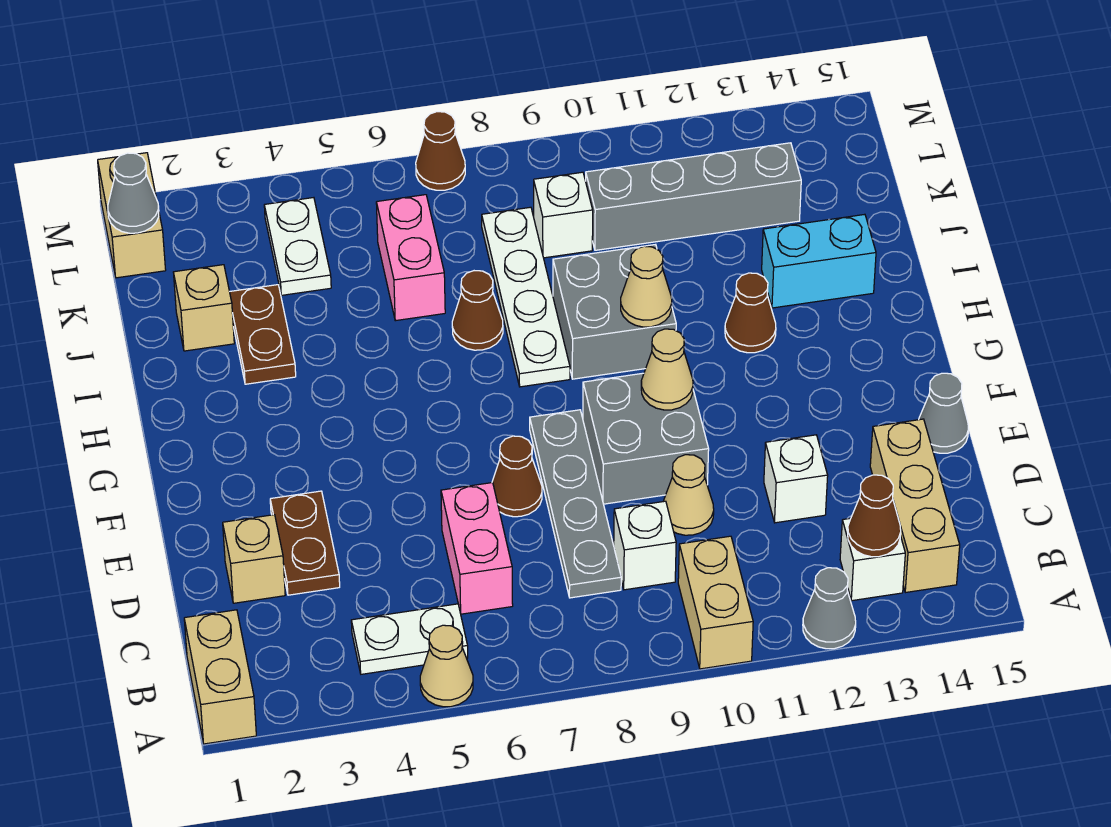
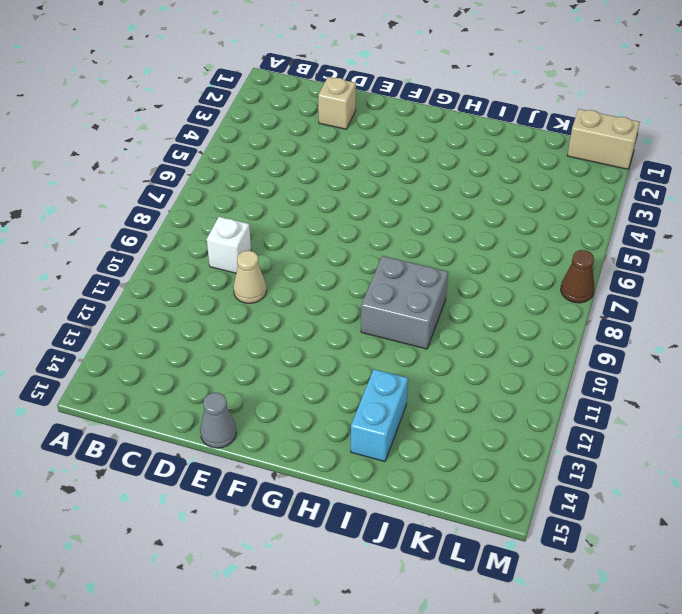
none -> tan brick A1:B1 level 1
none -> tan cone A5 level 1
none -> tan brick A10:B10 level 1
none -> grey cone A12 level 1

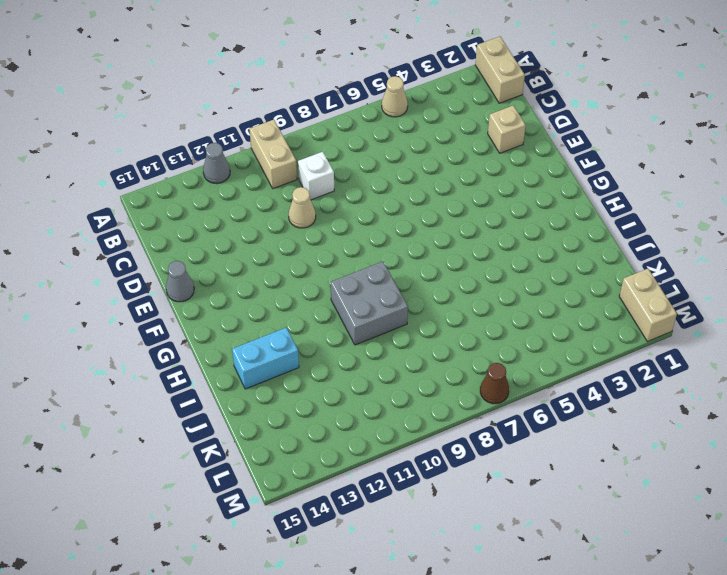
none -> white plate B4:B5 level 1
none -> white brick B13 level 1
none -> tan brick B14:D14 level 1
none -> pink brick C6:D6 level 1

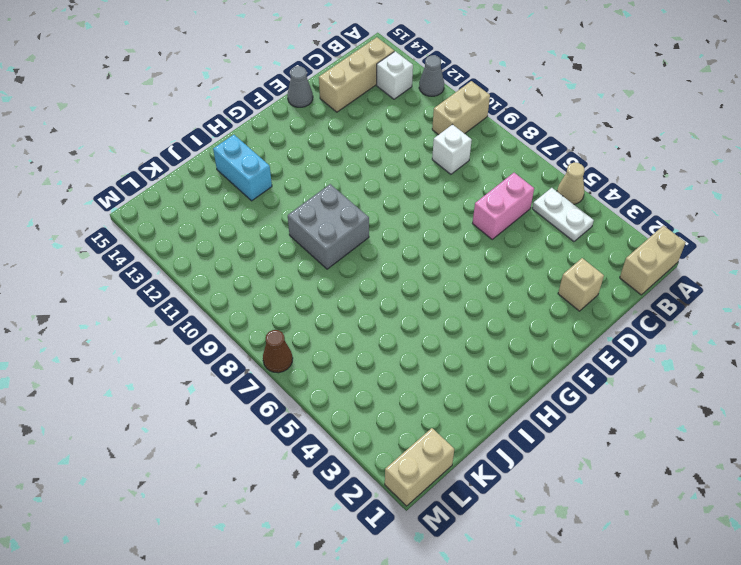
none -> grey plate C8:F8 level 1
none -> brown plate D3:E3 level 1
none -> tan cone D10 level 1
none -> white brick D12 level 1

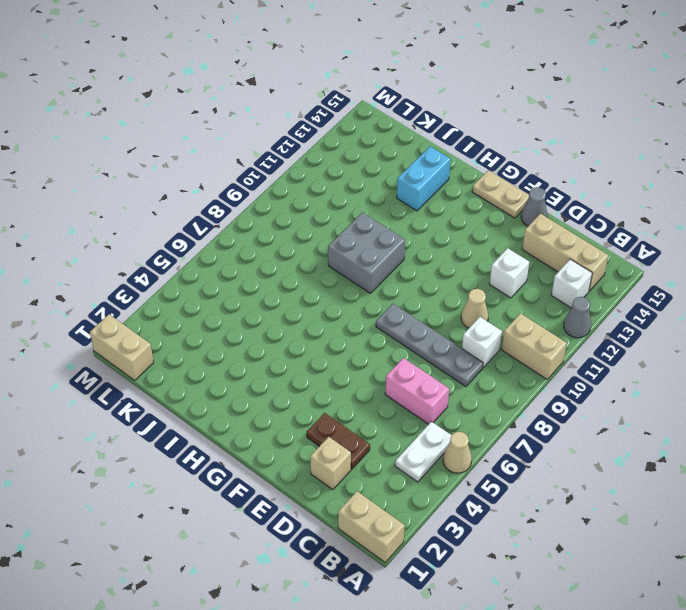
tan plate F15:G15 level 1 -> none
none -> brown cone E7 level 1
none -> grey brick E9:F10 level 1
none -> white plate H8:K8 level 1
none -> brown cone H12 level 1

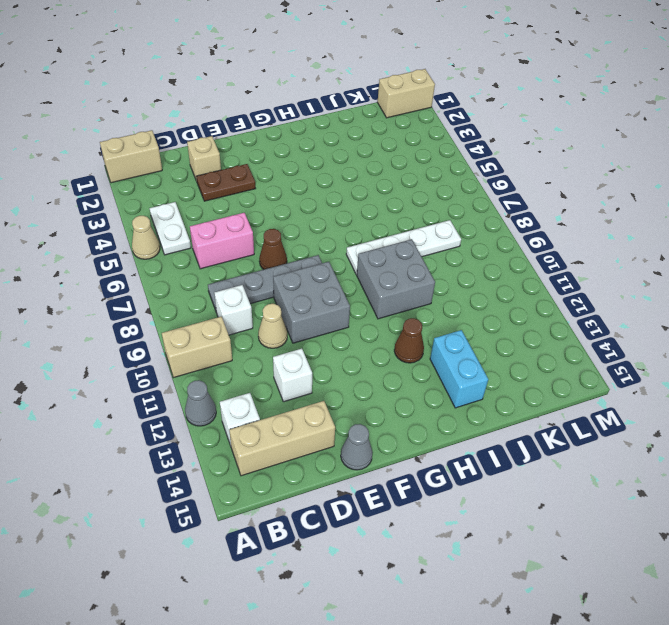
none -> brown plate I3:J3 level 1
none -> brown cone I7 level 1
none -> tan brick J2 level 1
none -> pink brick J6:K6 level 1

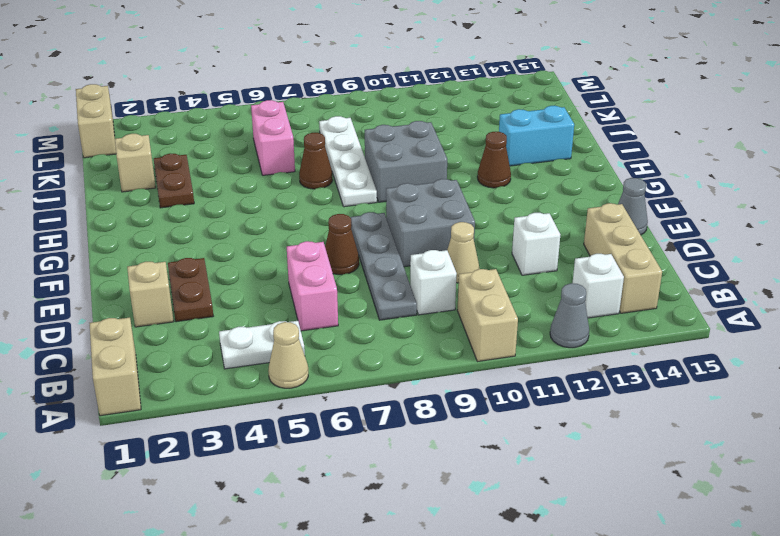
none -> white plate K4:L4 level 1
none -> white brick K9 level 1
none -> grey brick K10:K13 level 1
none -> brown cone M7 level 1

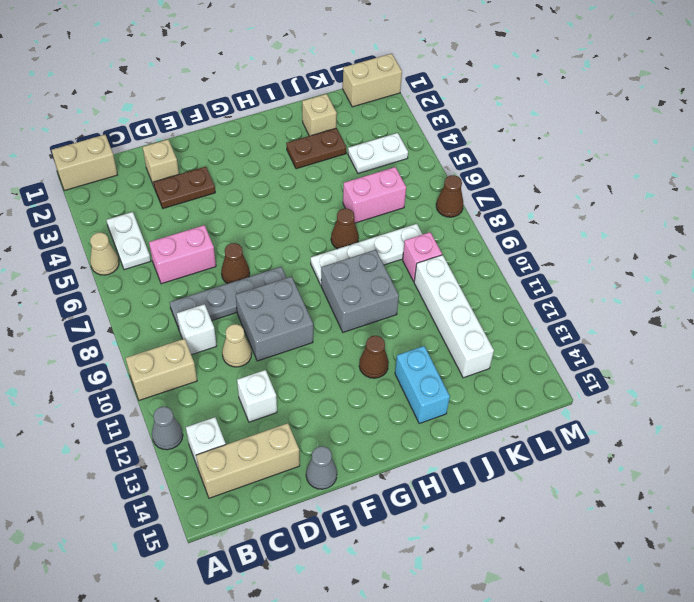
pink brick K9 level 1 -> white brick K9 level 1
white brick K10:K13 level 1 -> grey brick K10:K13 level 1
none -> brown cone B13 level 2
none -> tan cone F10 level 2
none -> tan cone H10 level 2
none -> grey cone L1 level 2

